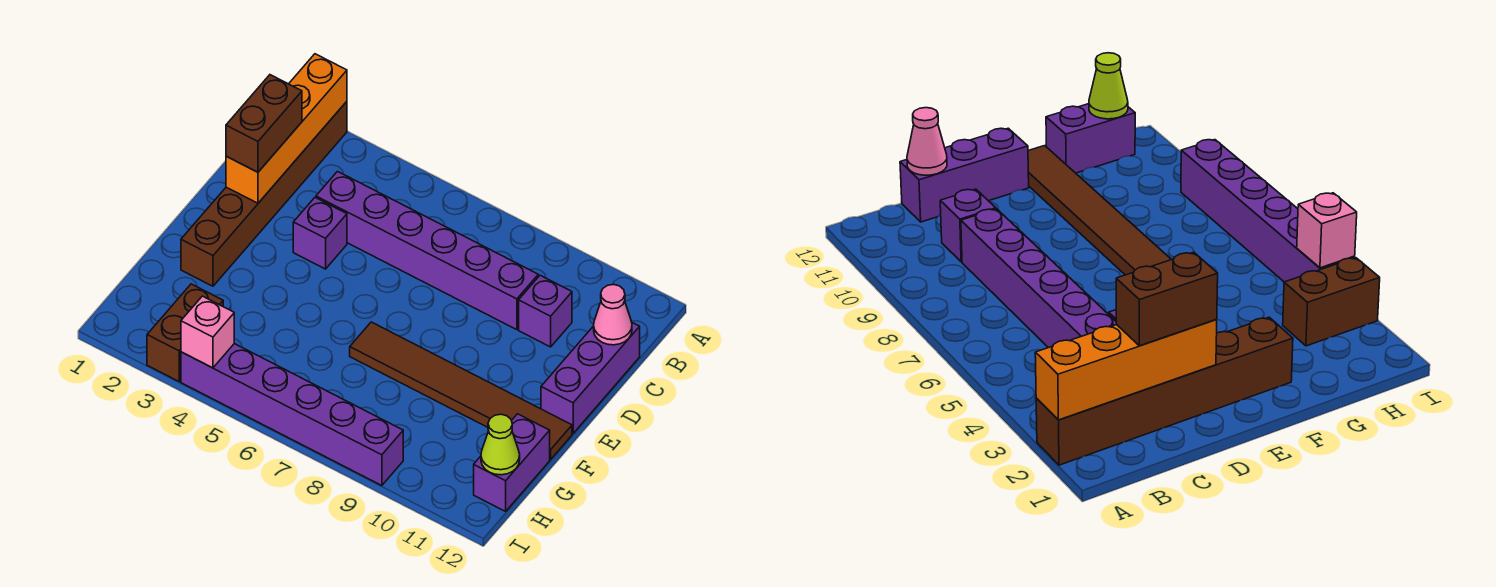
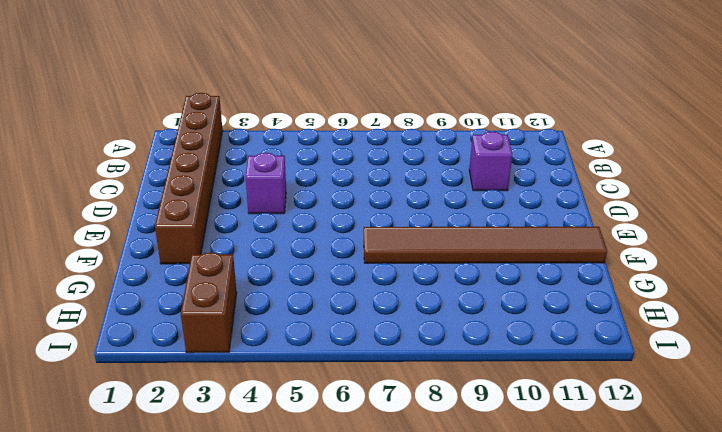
none -> purple brick C4:C9 level 1
none -> purple brick C12:E12 level 1
none -> purple brick G12:H12 level 1

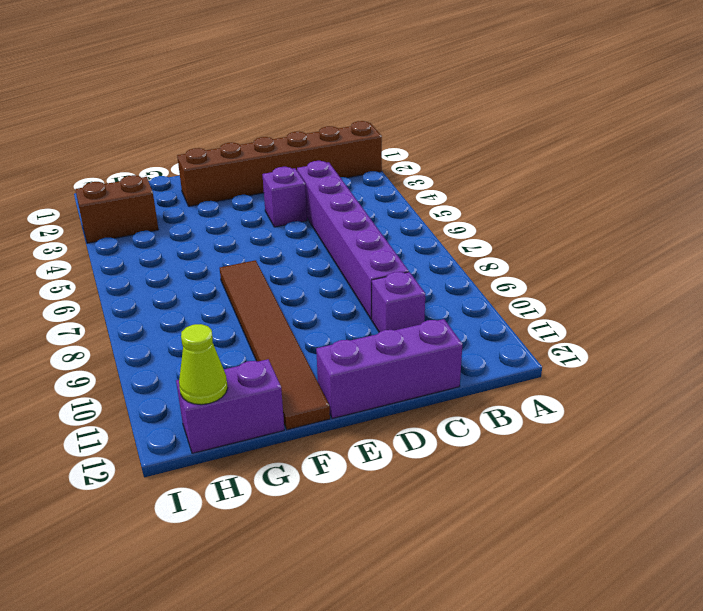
none -> purple brick I4:I9 level 1
none -> orange brick A2:D2 level 2
none -> pink cone C12 level 2

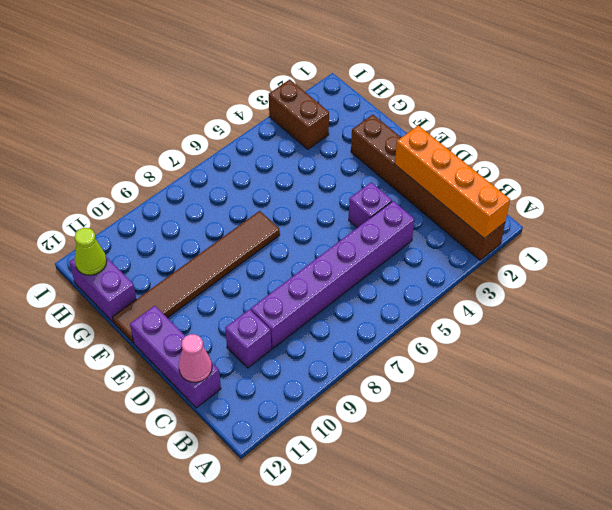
none -> purple brick I4:I9 level 1
none -> pink brick I4 level 2
none -> brown brick C2:D2 level 3

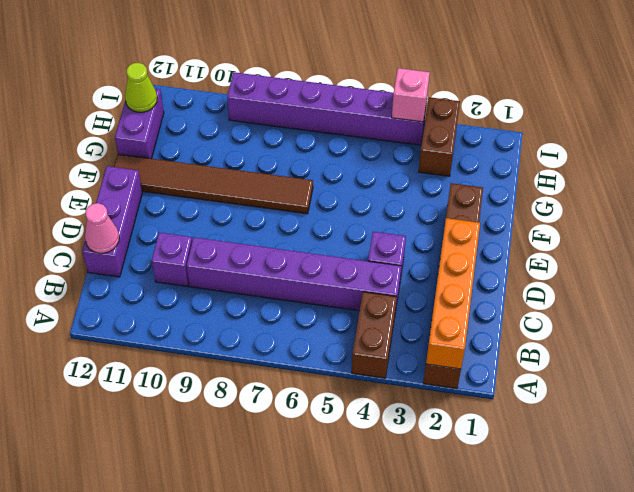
brown brick A4:B4 level 1 -> brown brick C2:D2 level 3

